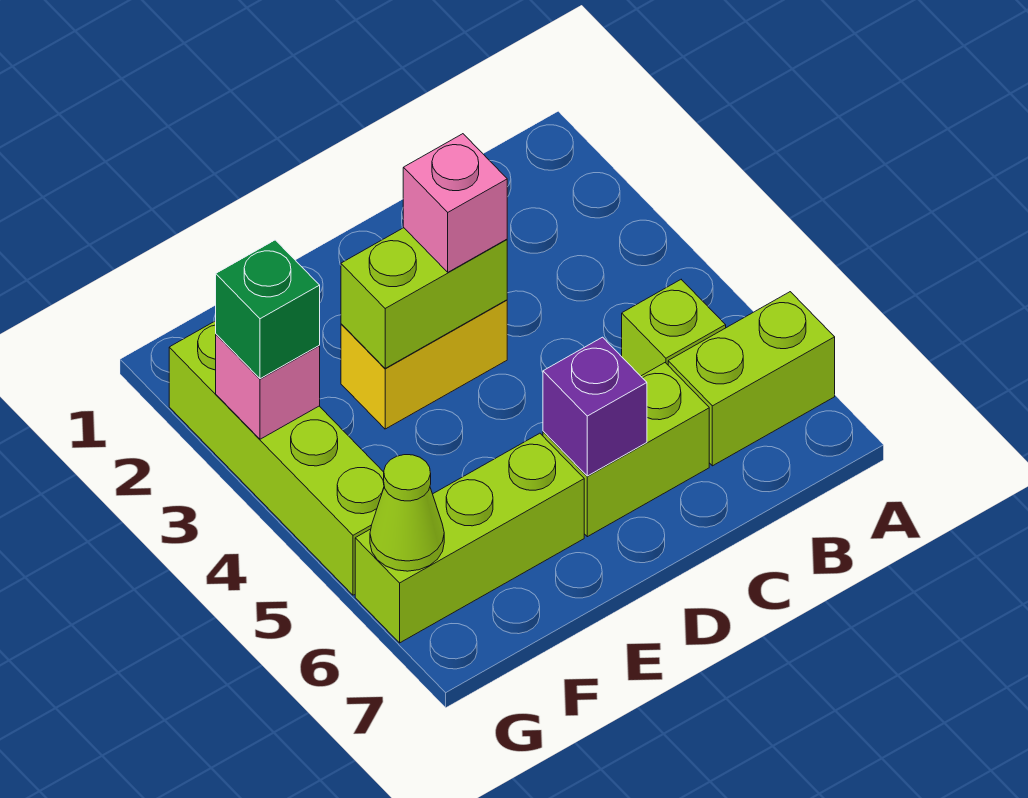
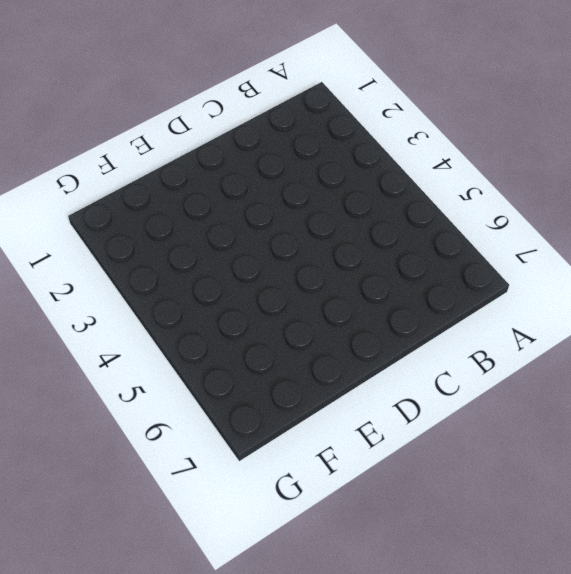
none -> lime brick A6:B6 level 1
none -> lime brick B5 level 1
none -> lime brick C6:D6 level 1

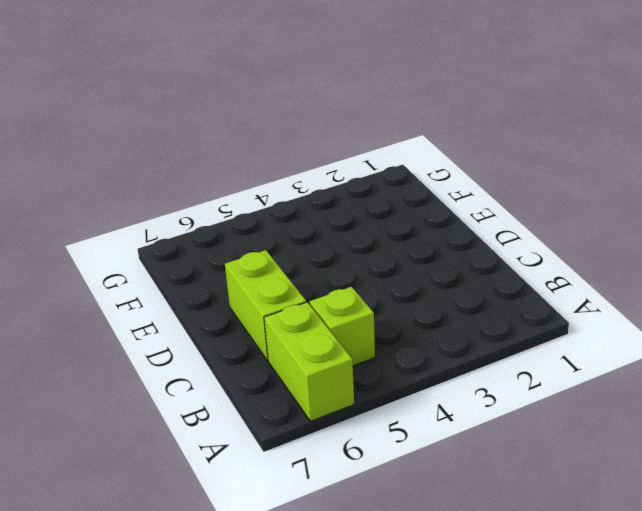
none -> yellow brick D3:E3 level 1
none -> lime brick E6:G6 level 1
none -> lime brick G2:G5 level 1

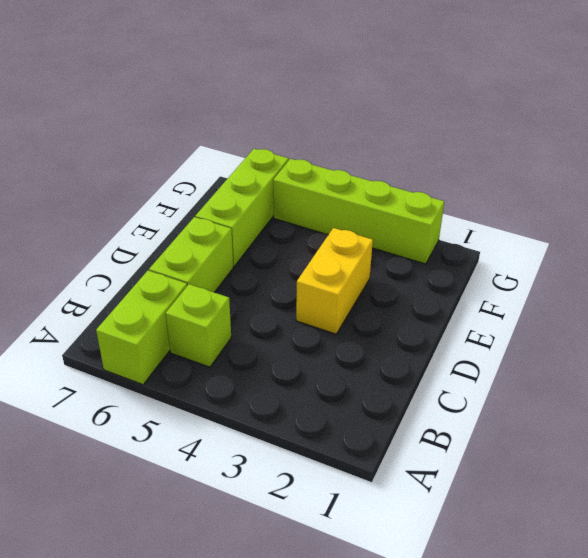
none -> lime brick D3:E3 level 2
none -> purple brick D6 level 2
none -> pink brick G3 level 2

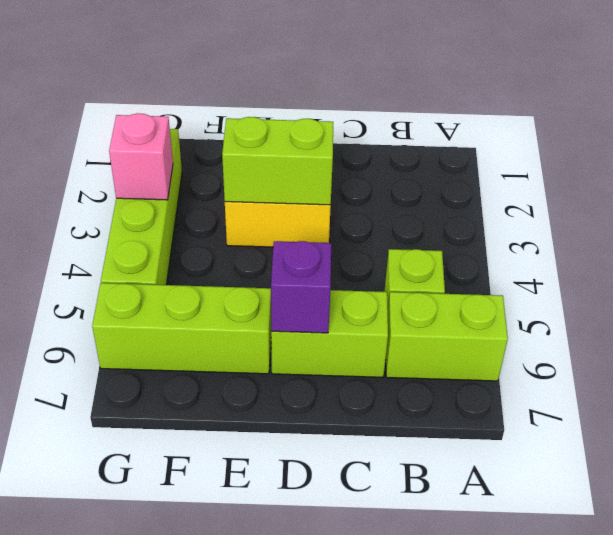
none -> lime cone G6 level 2
none -> pink brick D3 level 3
none -> green brick G3 level 3

